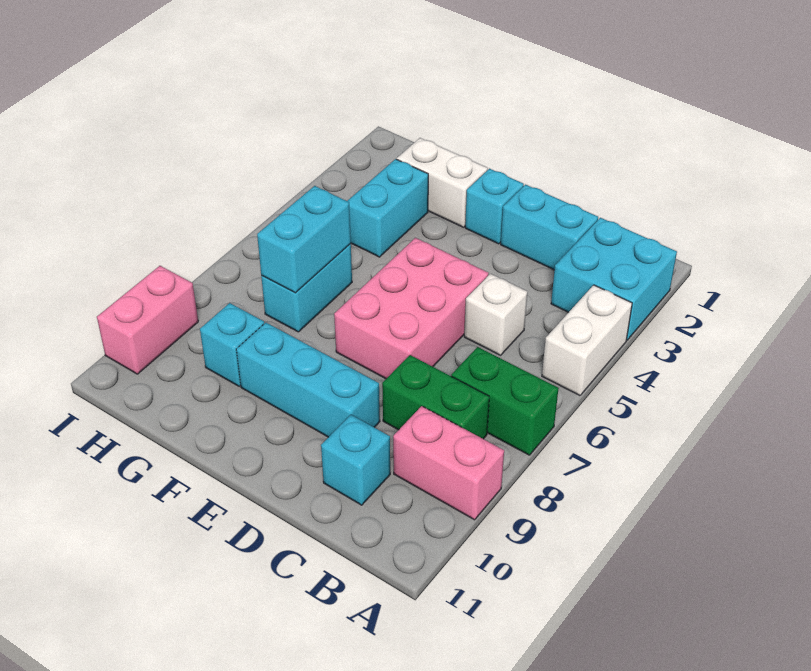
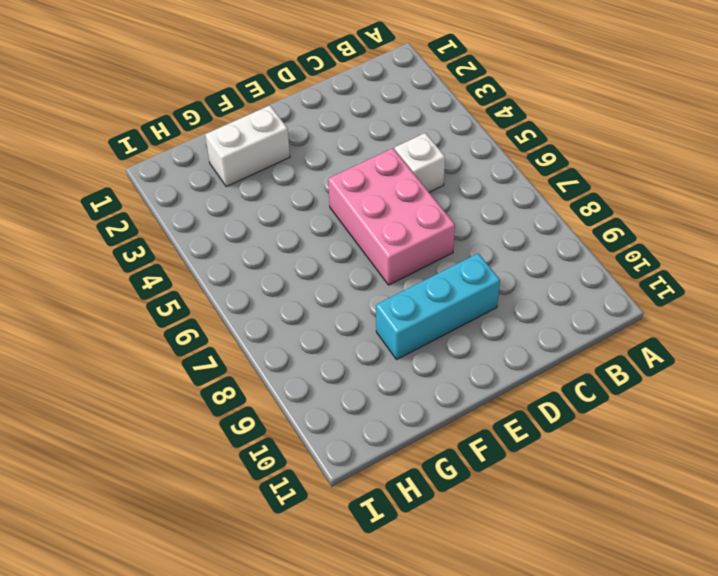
none -> cyan brick A2:B3 level 1
none -> white brick A4:A5 level 1
none -> green brick A7:B7 level 1

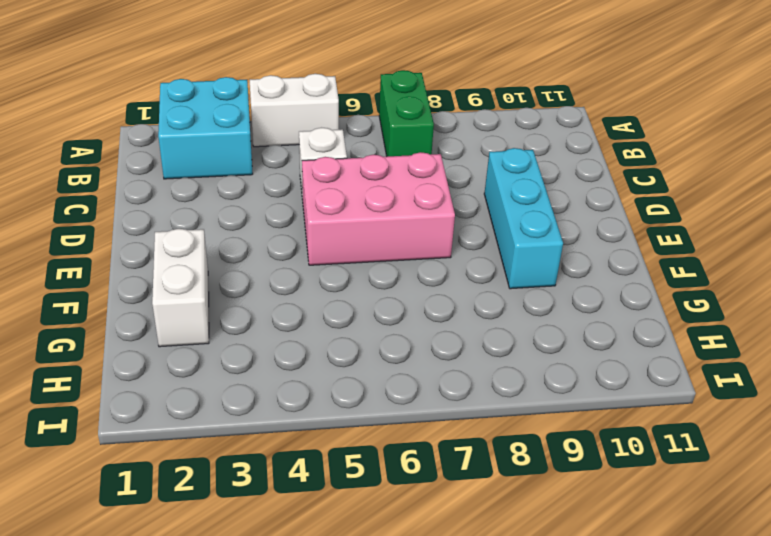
none -> pink brick A9:B9 level 1
none -> green brick B8:C8 level 1
none -> cyan brick C2:D2 level 1

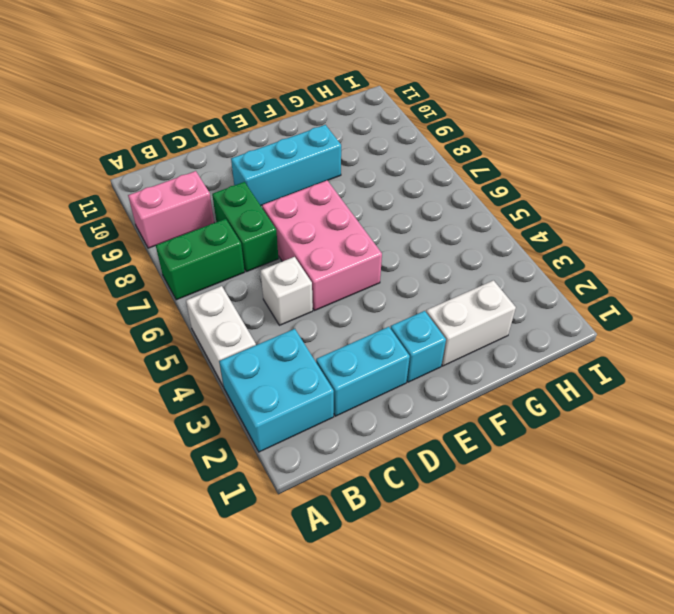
green brick C7:C8 level 1 -> green brick B8:C8 level 1
none -> cyan brick C10 level 1
none -> cyan brick G3:G4 level 1
none -> cyan brick G6:G7 level 1

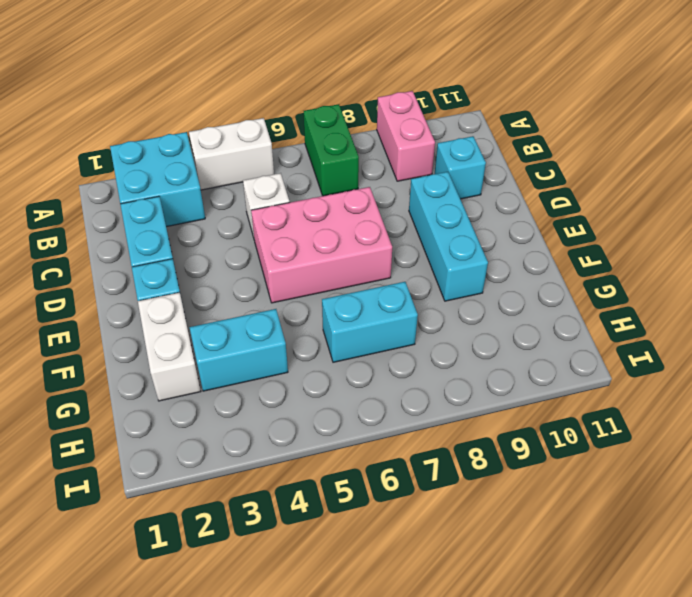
none -> green brick B8:C8 level 1
none -> cyan brick G9 level 1
none -> pink brick I9:I10 level 1

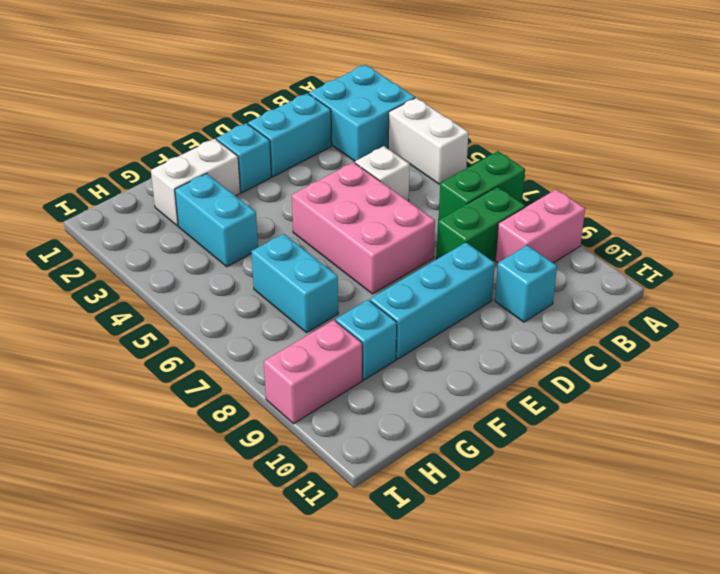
pink brick H9:I9 level 1 -> pink brick I9:I10 level 1
none -> cyan brick G6:G7 level 2

